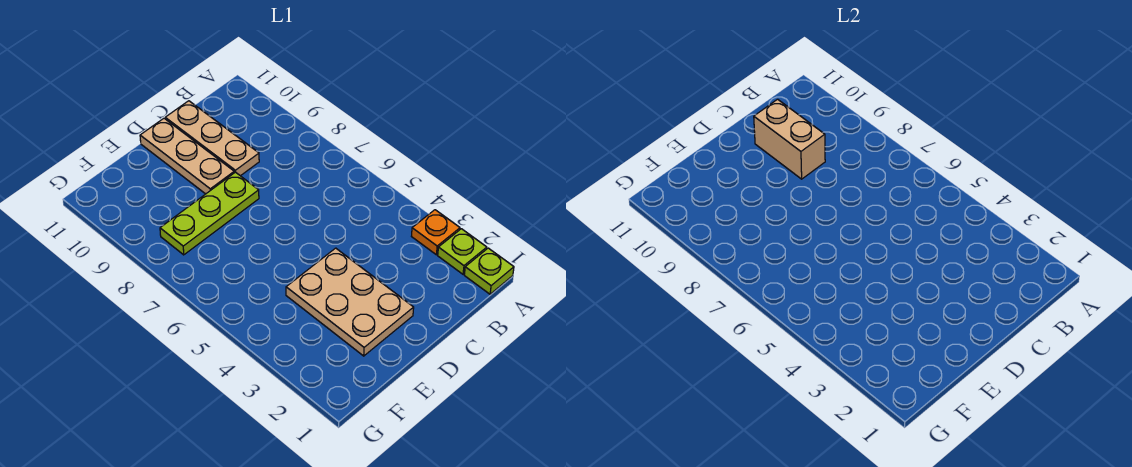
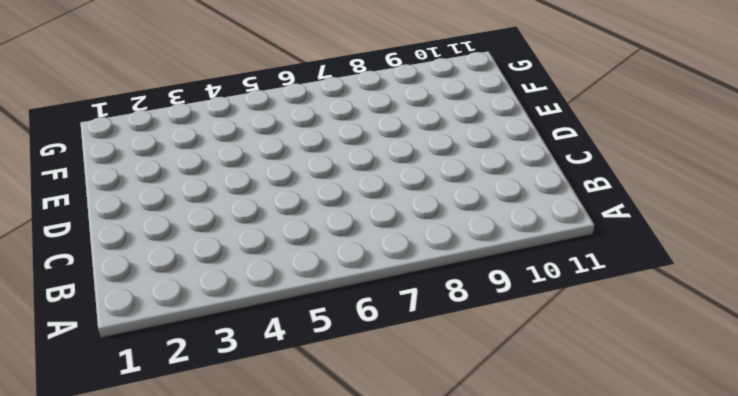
none -> lime plate A1 level 1
none -> lime plate A2 level 1

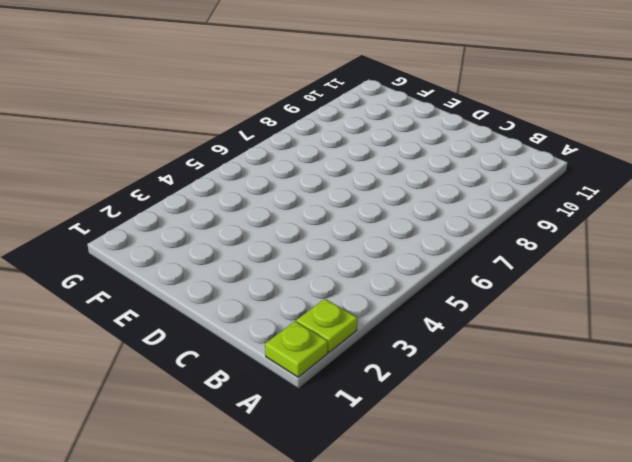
none -> orange plate A3 level 1
none -> tan plate C9:C11 level 1

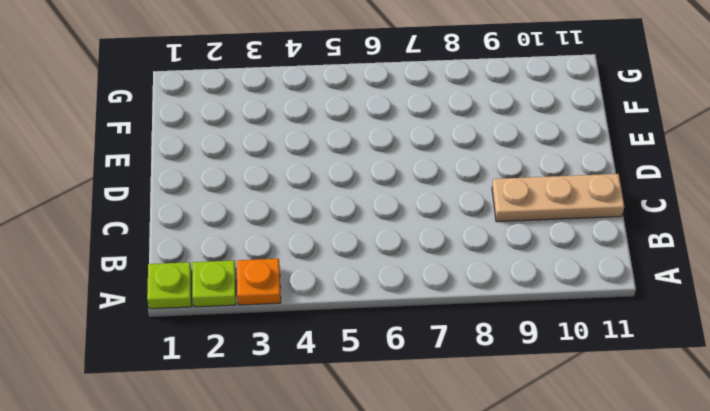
none -> tan plate D2:E4 level 1
none -> lime plate D8:F8 level 1

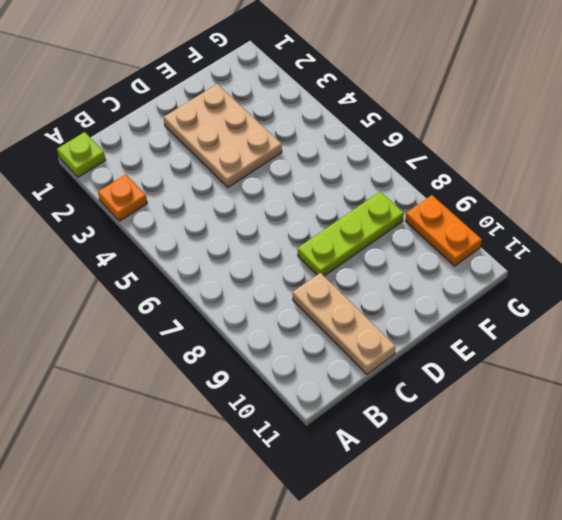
orange plate G9:G10 level 1 -> none
none -> lime plate A2 level 1
none -> tan plate D9:D11 level 1

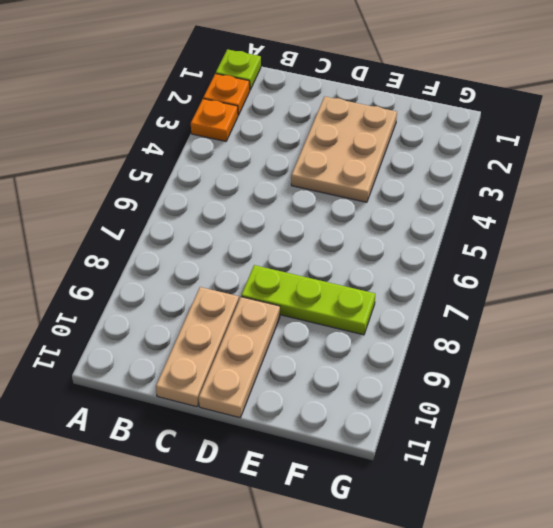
orange plate A2 level 1 -> lime plate A2 level 1
none -> tan brick C9:C10 level 2

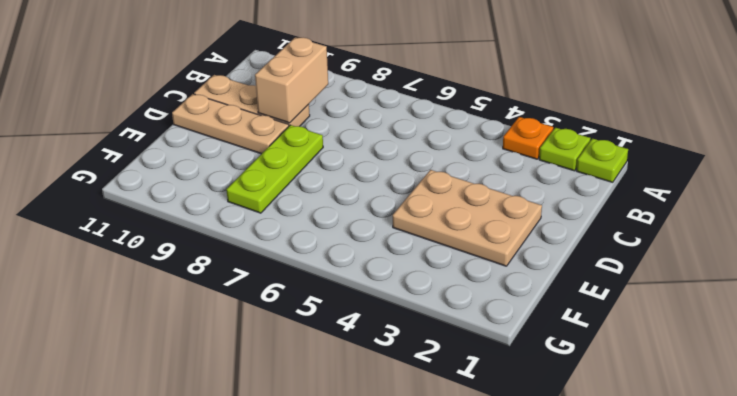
tan brick B9:C9 level 2 -> tan brick C9:C10 level 2

